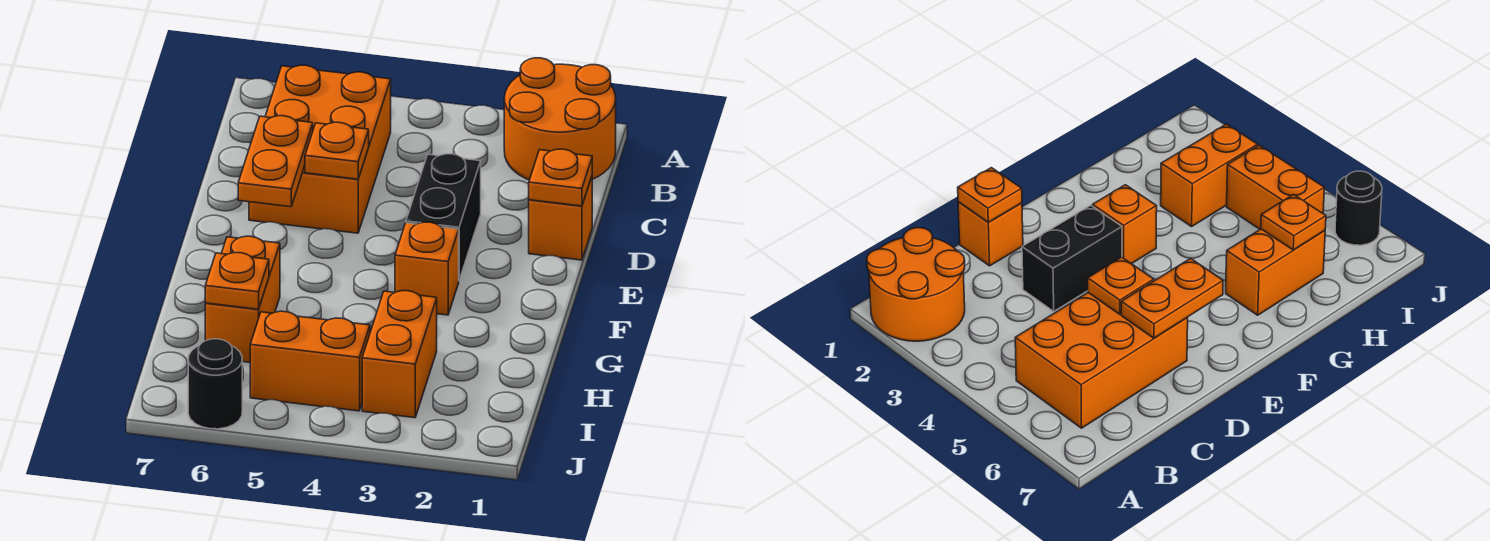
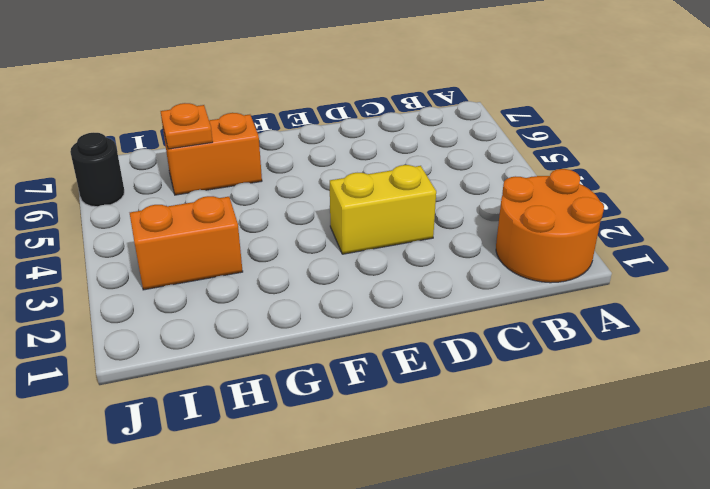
yellow brick D3:E3 level 1 -> black brick D3:E3 level 1
none -> orange brick B5:D6 level 1
none -> orange brick D1 level 1
none -> orange brick F3 level 1

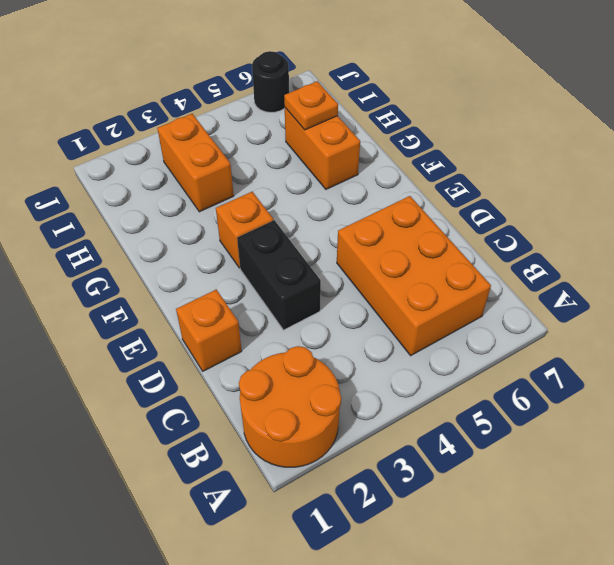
none -> orange brick I4:I5 level 1
none -> orange plate D1 level 2
none -> orange plate D5 level 2

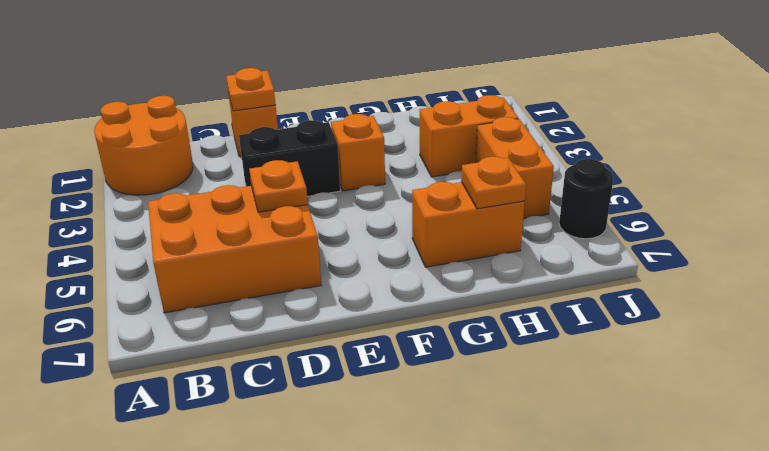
none -> orange plate D6:E6 level 2

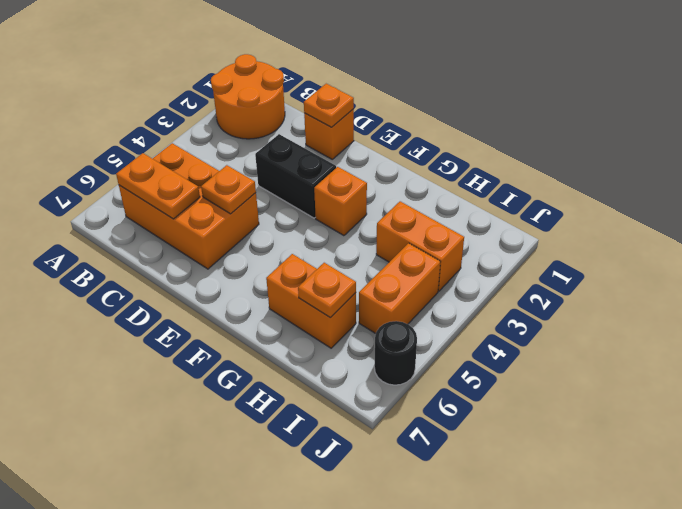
orange plate B6:C6 level 2 -> orange plate D6:E6 level 2

